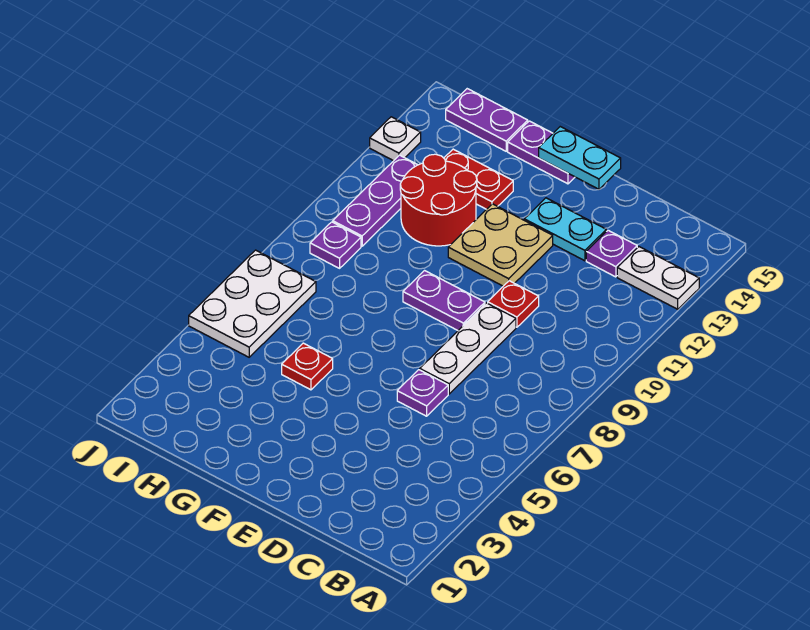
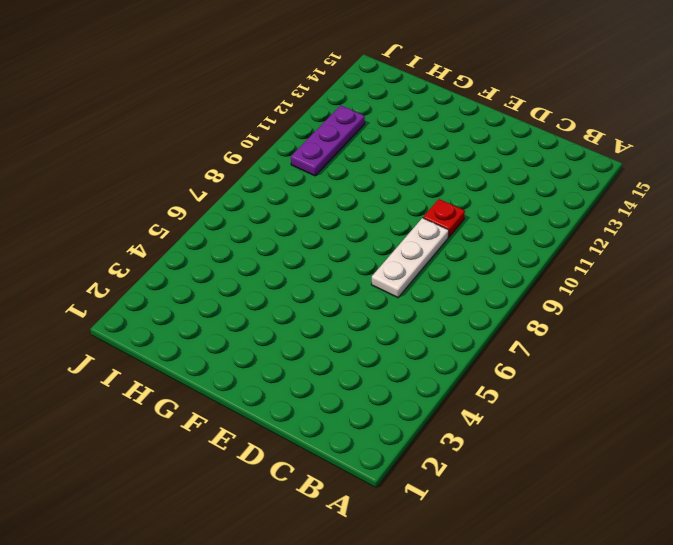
none -> white plate A13:B13 level 1
none -> purple plate C13 level 1
none -> purple plate D6 level 1

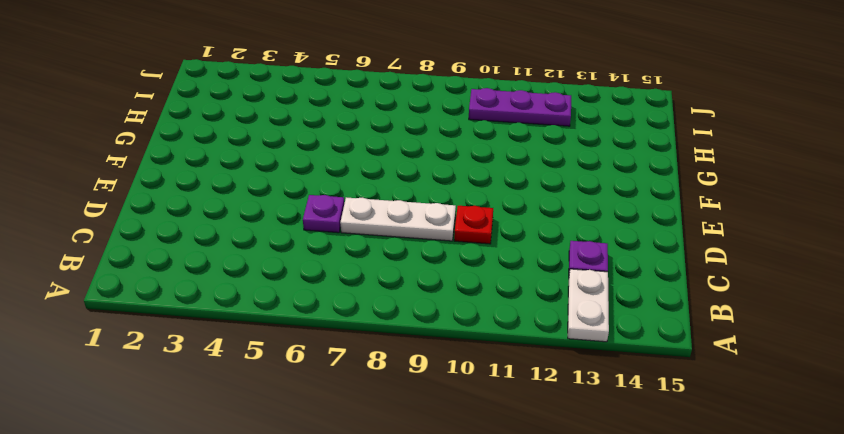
none -> cyan plate D13:E13 level 1
none -> purple plate E9:F9 level 1
none -> tan plate E11:F12 level 1

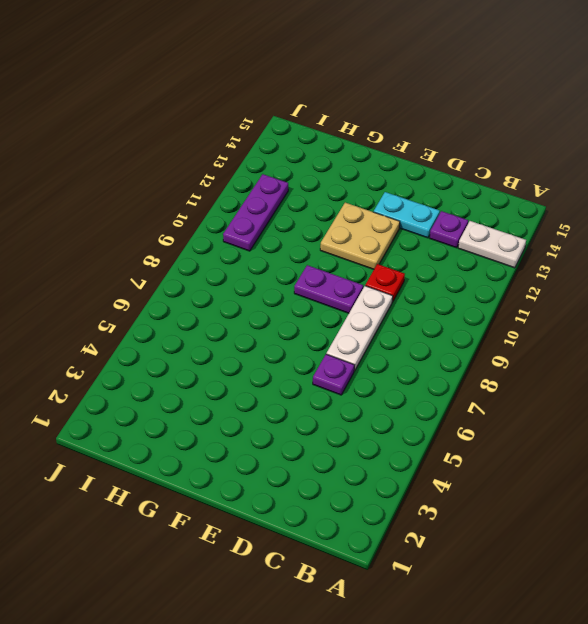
none -> purple plate F15:G15 level 1
none -> red plate G5 level 1
none -> red round brick G11:H12 level 1

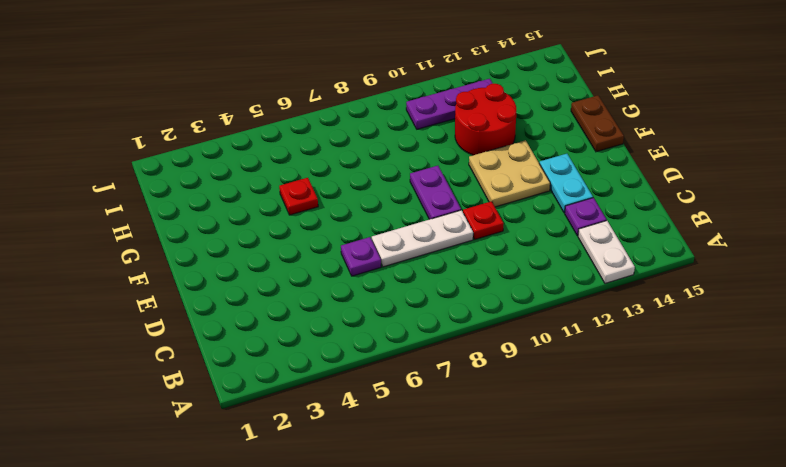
brown plate F15:G15 level 1 -> purple plate F15:G15 level 1
none -> red plate G13:H13 level 1
none -> purple plate H15:I15 level 1
none -> white plate I5:J7 level 1

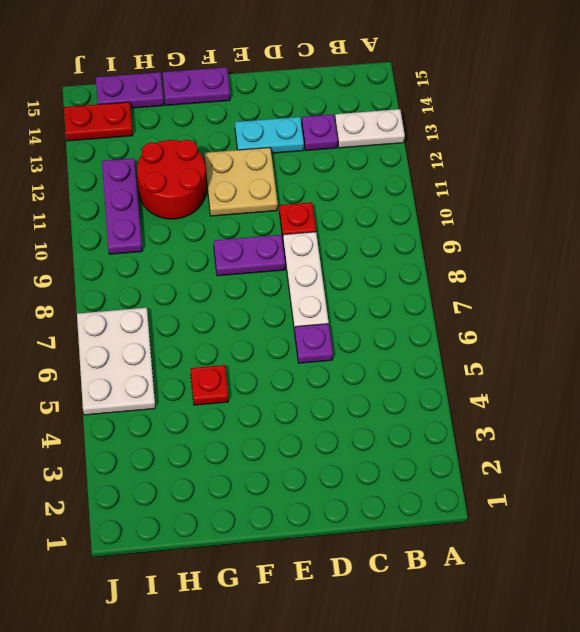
red plate I14:J14 level 1 -> red plate G13:H13 level 1
none -> purple plate I9 level 1
none -> white plate J13 level 1
none -> cyan plate E15:F15 level 2

